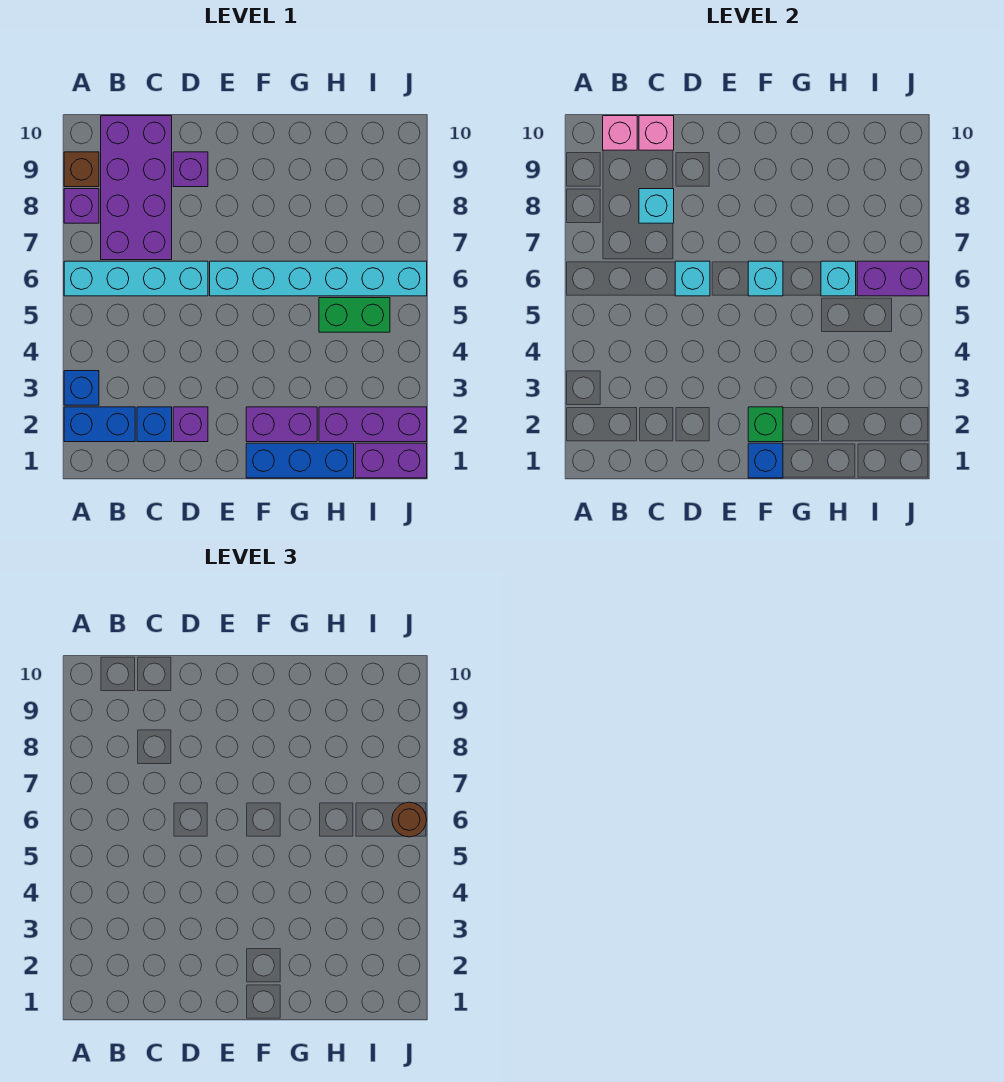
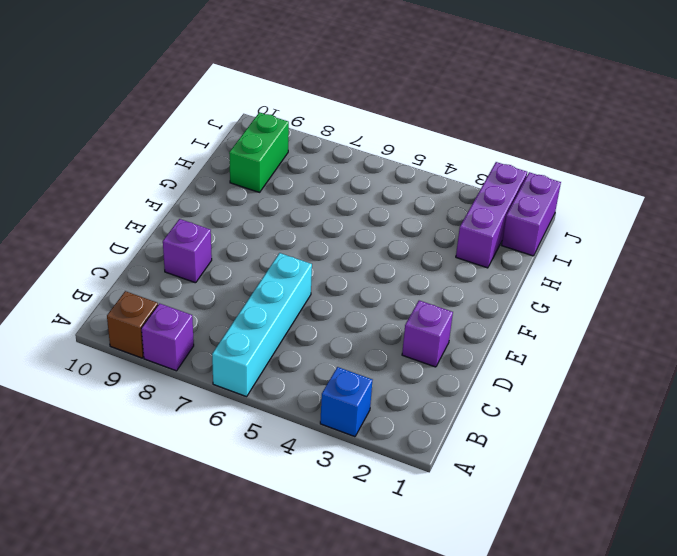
green brick H9:I9 level 1 -> green brick H5:I5 level 1
none -> blue brick A2:B2 level 1
none -> purple brick B7:C10 level 1
none -> blue brick C2 level 1

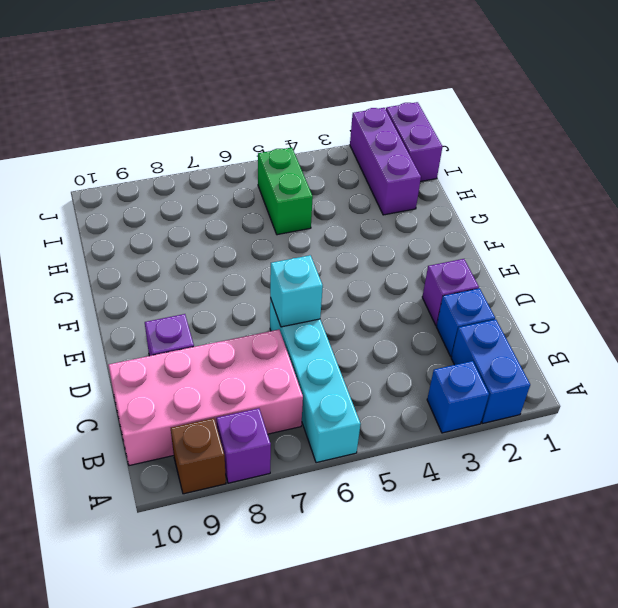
pink brick B7:C10 level 1 -> purple brick B7:C10 level 1
none -> cyan brick E6:J6 level 1
none -> blue brick F1:H1 level 1
none -> purple brick F2:G2 level 1

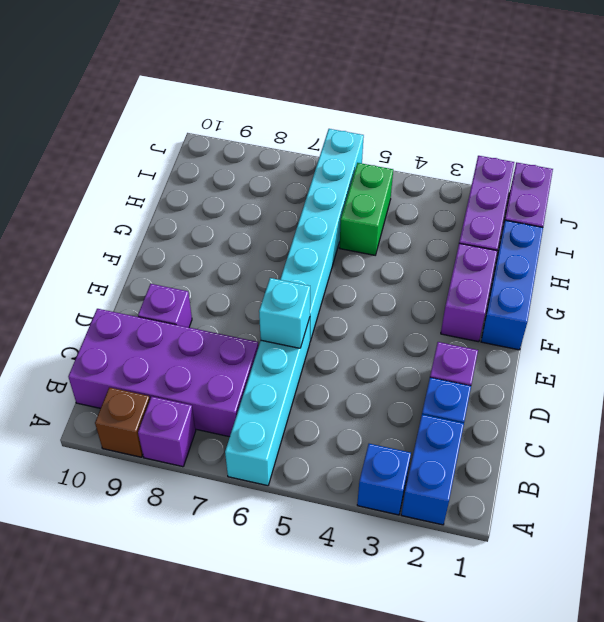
none -> pink brick B10 level 2
none -> cyan brick C8 level 2
none -> pink brick C10 level 2

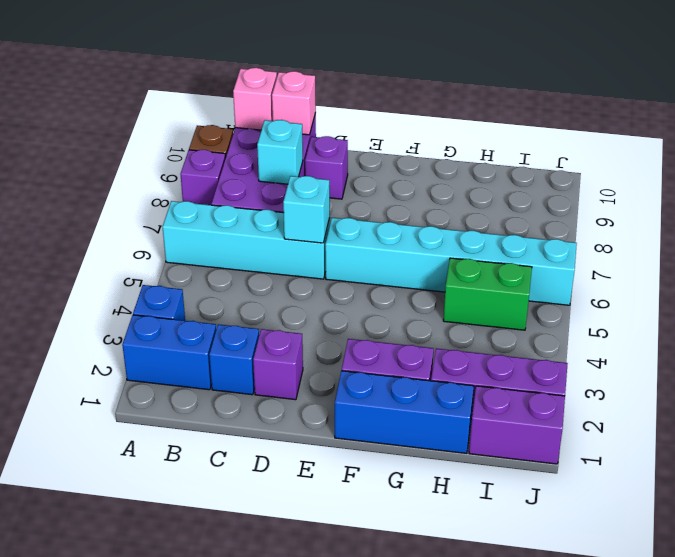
none -> blue brick F1 level 2
none -> green brick F2 level 2
none -> cyan brick F6 level 2

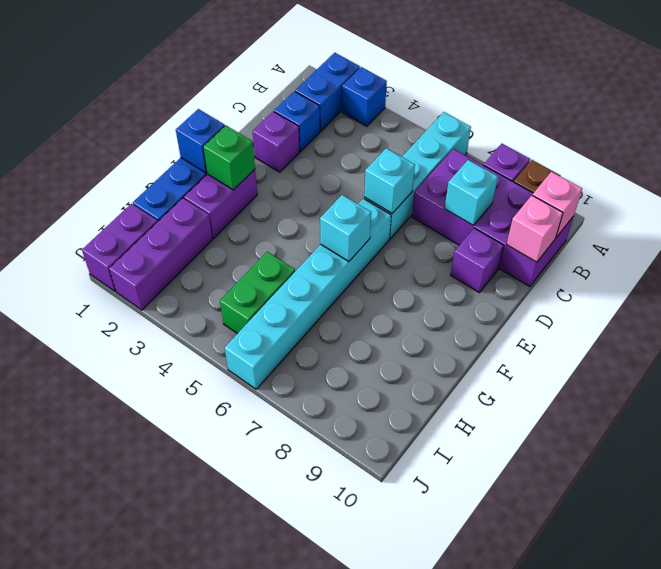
none -> cyan brick H6 level 2
none -> purple brick I6:J6 level 2
none -> brown round brick J6 level 3

